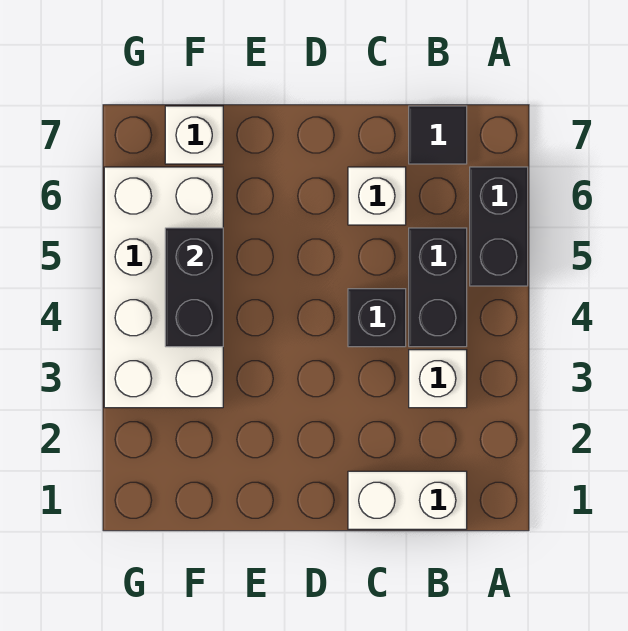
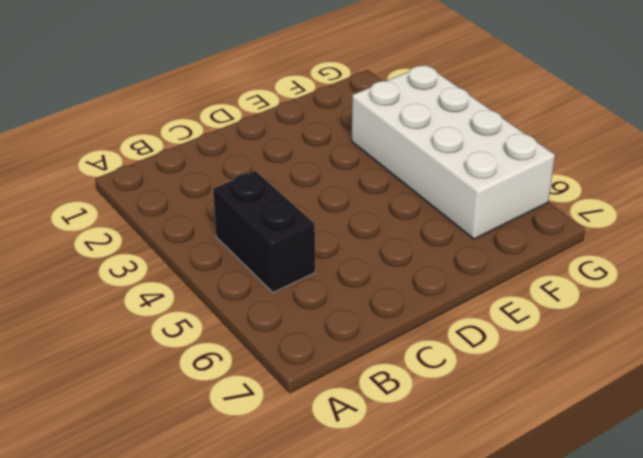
none -> black brick A5:A6 level 1
none -> white brick B1:C1 level 1

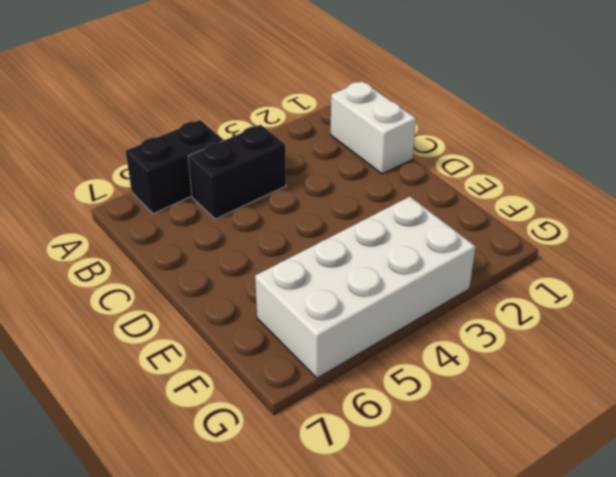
none -> white brick B3 level 1
none -> black tile B7 level 1

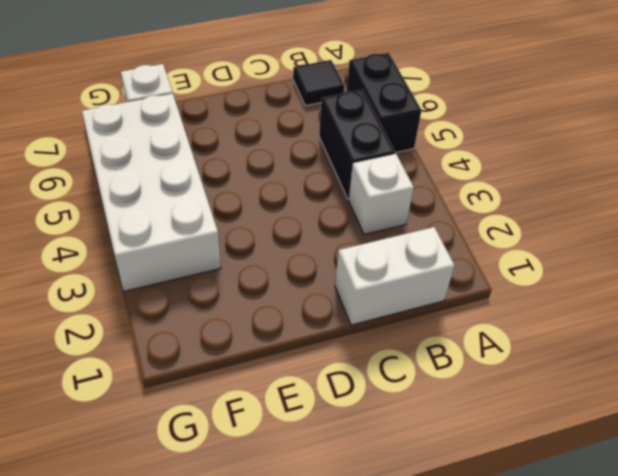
none -> black brick C4 level 1
none -> white brick C6 level 1

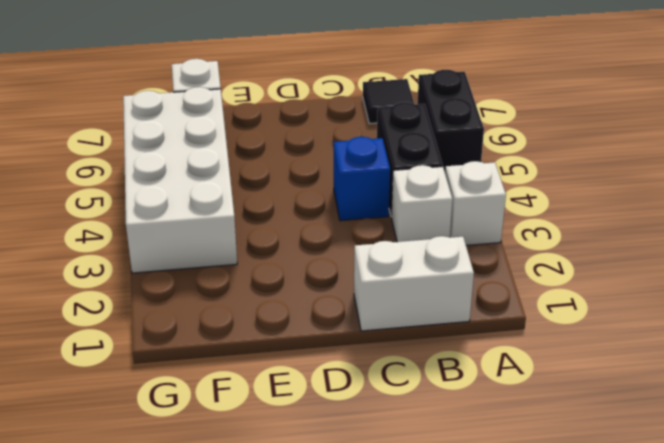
white brick A3 level 1 -> white brick C6 level 1
blue brick C4 level 1 -> black brick C4 level 1
none -> black brick F4:F5 level 2

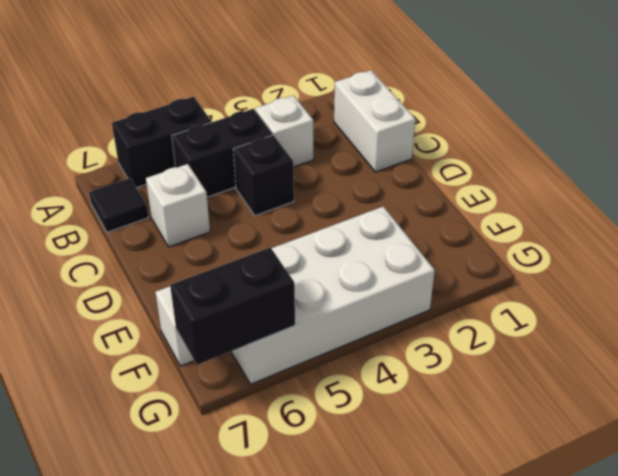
black brick G6:G7 level 2 -> black brick F4:F5 level 2

